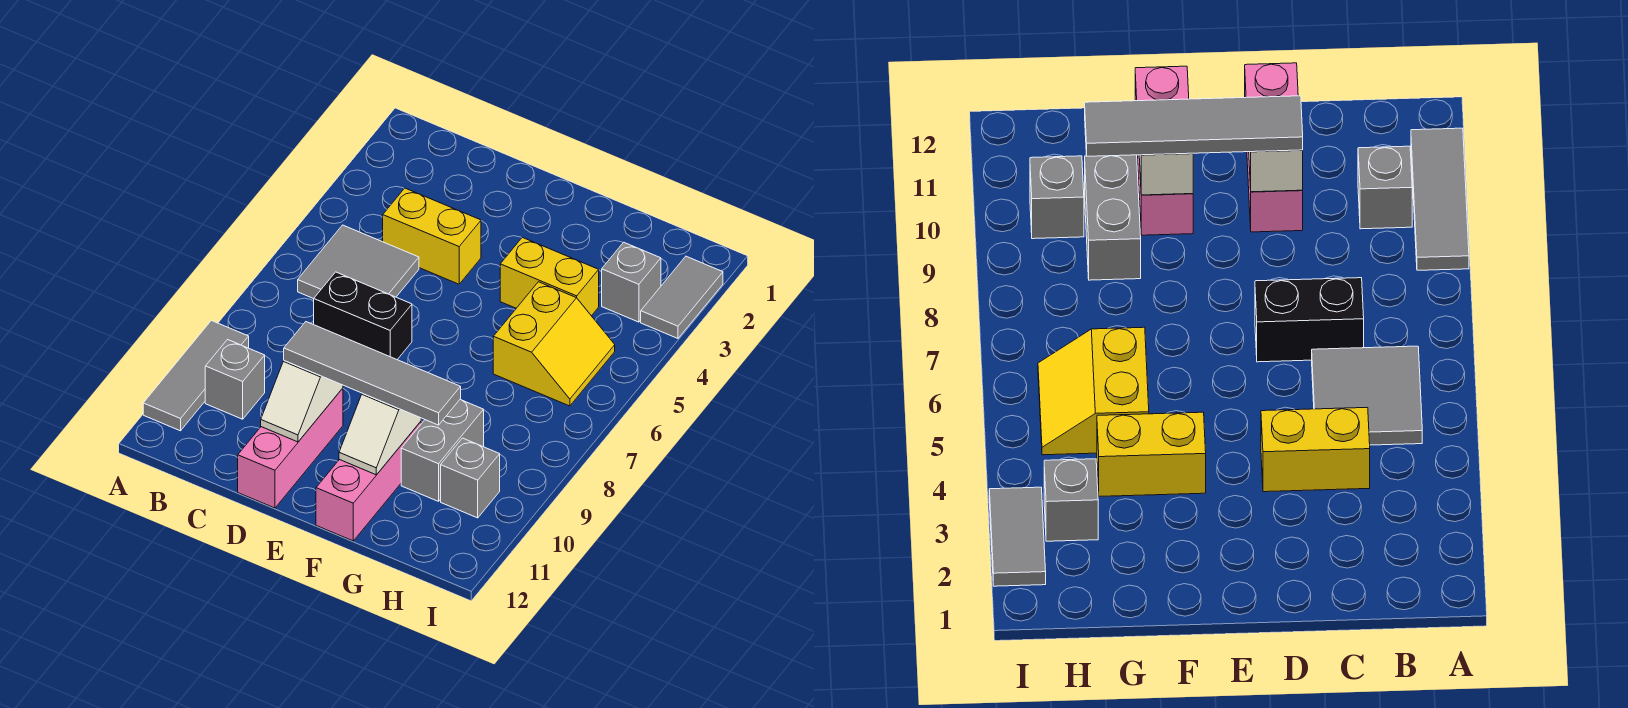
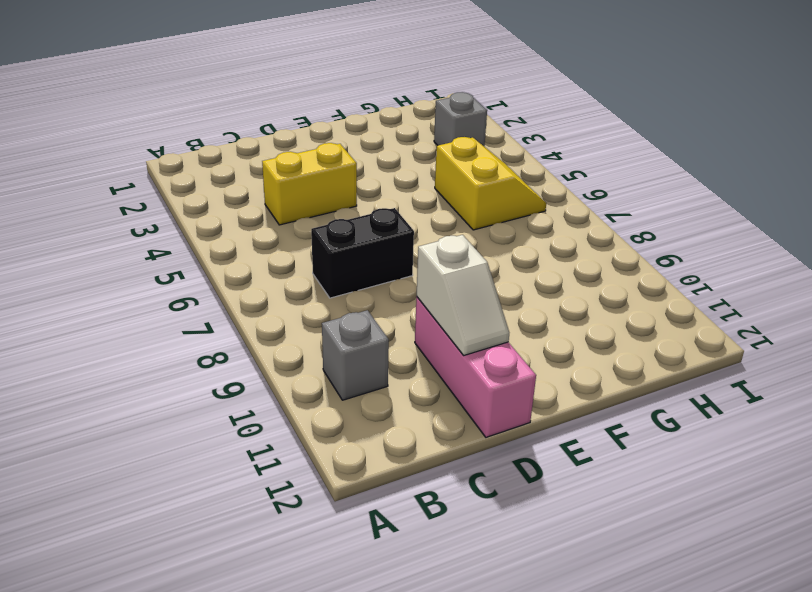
none -> grey tile A9:A11 level 1
none -> grey tile B5:C6 level 1
none -> yellow brick F4:G4 level 1

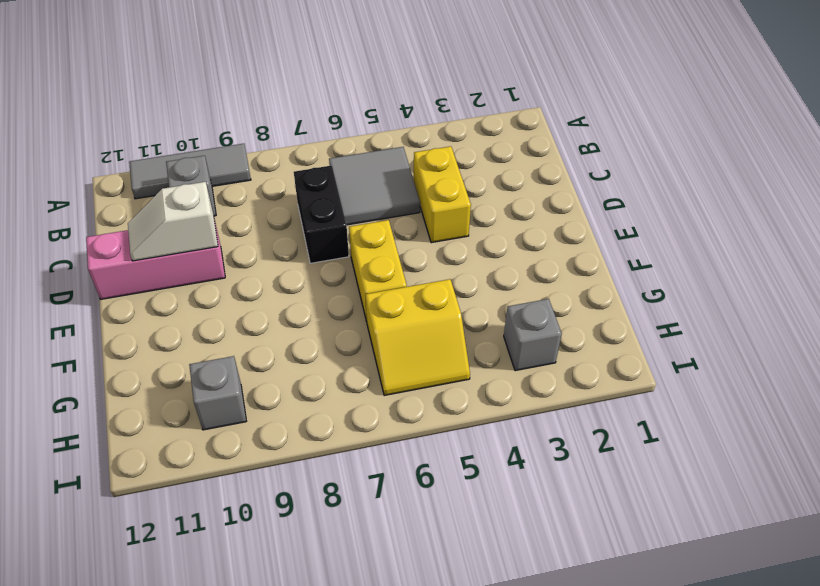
yellow brick E6:F6 level 1 -> yellow brick F4:G4 level 1
none -> pink brick F10:F12 level 1
none -> grey brick G9:G10 level 1
none -> grey tile I2:I3 level 1

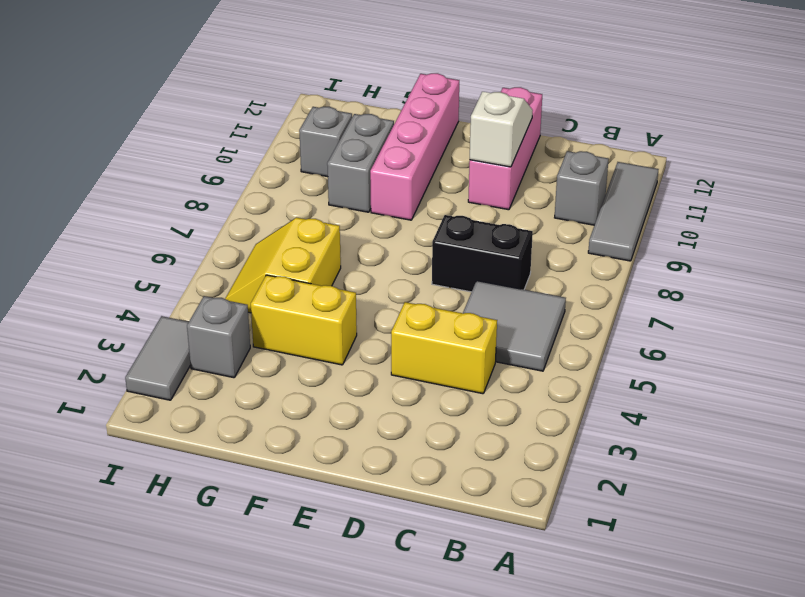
pink brick F9:F12 level 1 -> pink brick F10:F12 level 1
none -> white slope F10:F11 level 2 top 10
none -> grey tile D10:G10 level 3

